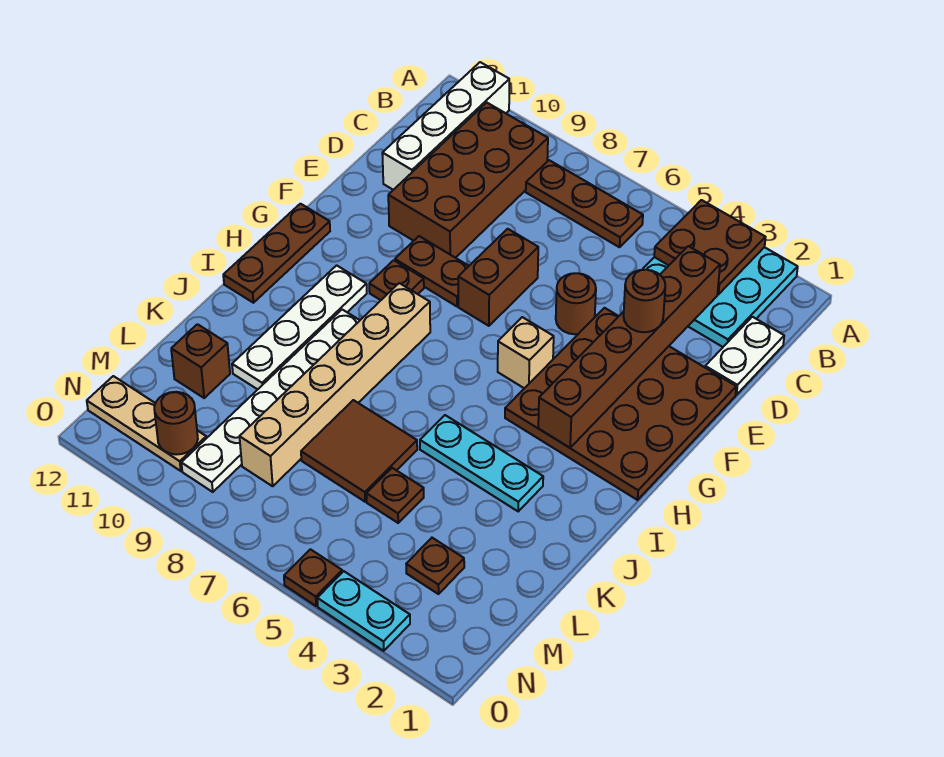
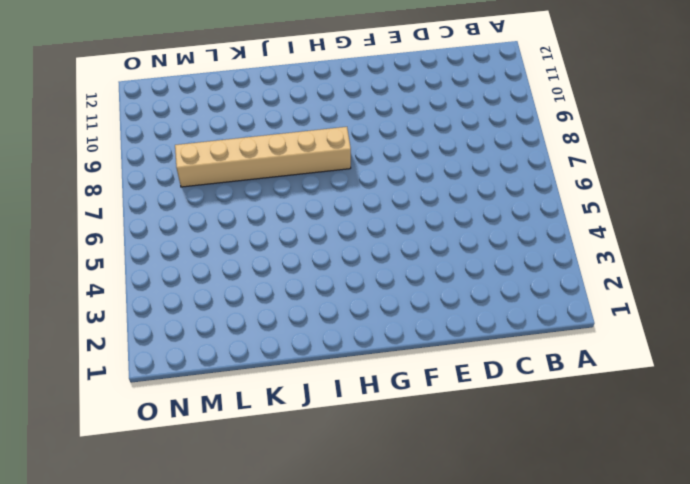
none -> cyan plate A2:C4 level 1
none -> white brick A11:D11 level 1
none -> brown plate B6:B8 level 1

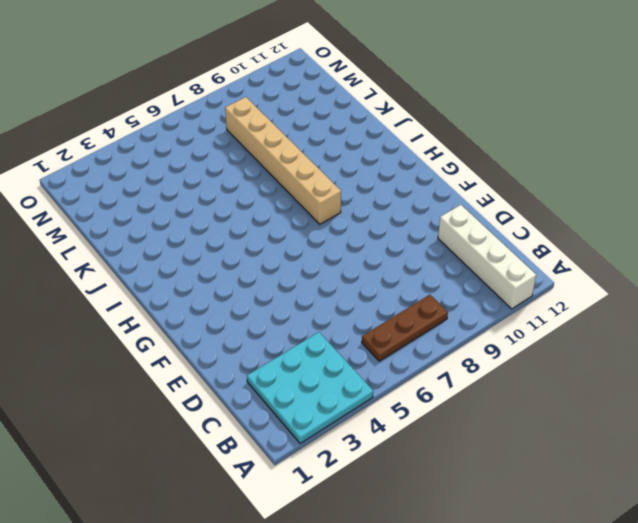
none -> brown brick B9:E10 level 1
none -> white plate C1:D1 level 1
none -> brown plate E1:H4 level 1

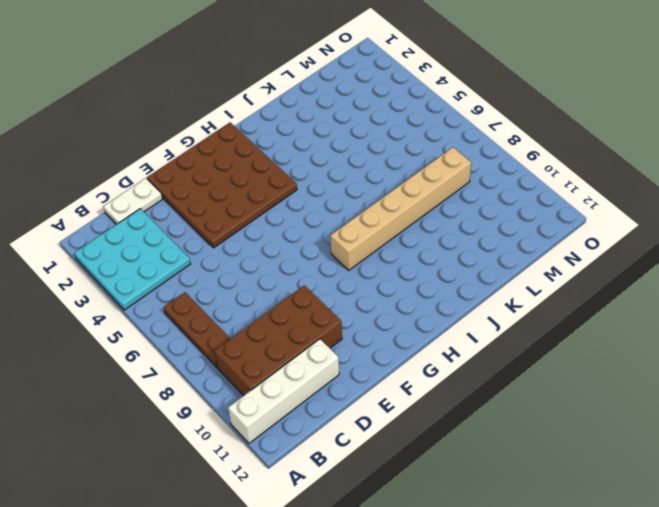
none -> brown round brick E5 level 1
none -> brown brick E7:F7 level 1
none -> brown plate F8:F9 level 1

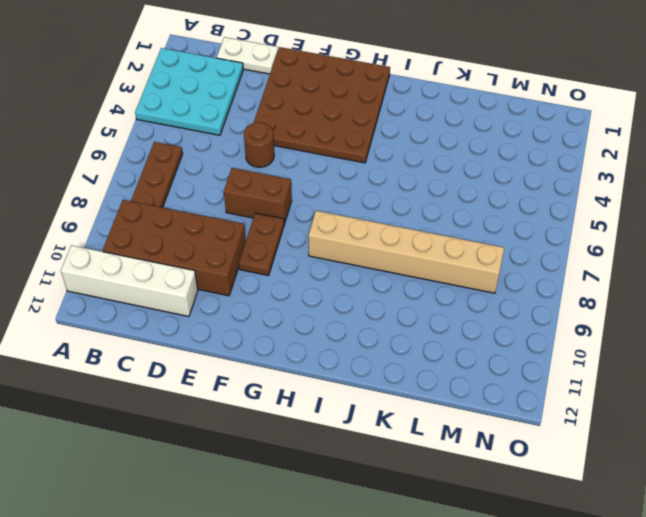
none -> tan brick G5 level 1
none -> brown plate G9 level 1
none -> brown plate G12:I12 level 1

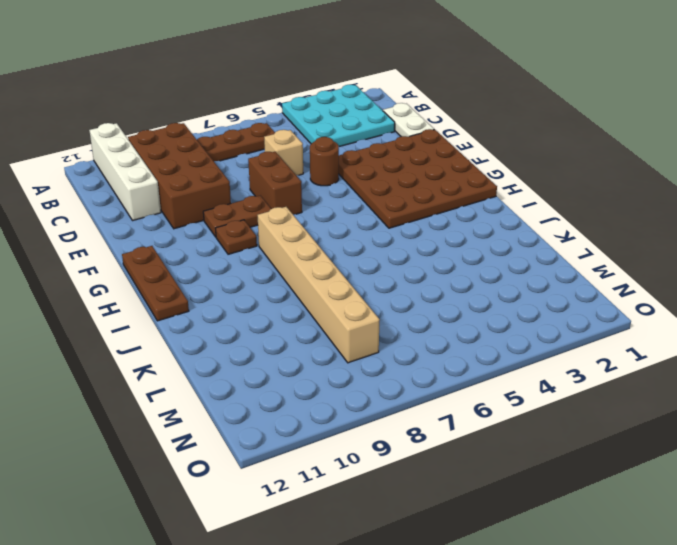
tan brick D6 level 1 -> tan brick G5 level 1
none -> white plate H10:K10 level 1
none -> white plate I9:N9 level 1
none -> cyan plate J3:J5 level 1

